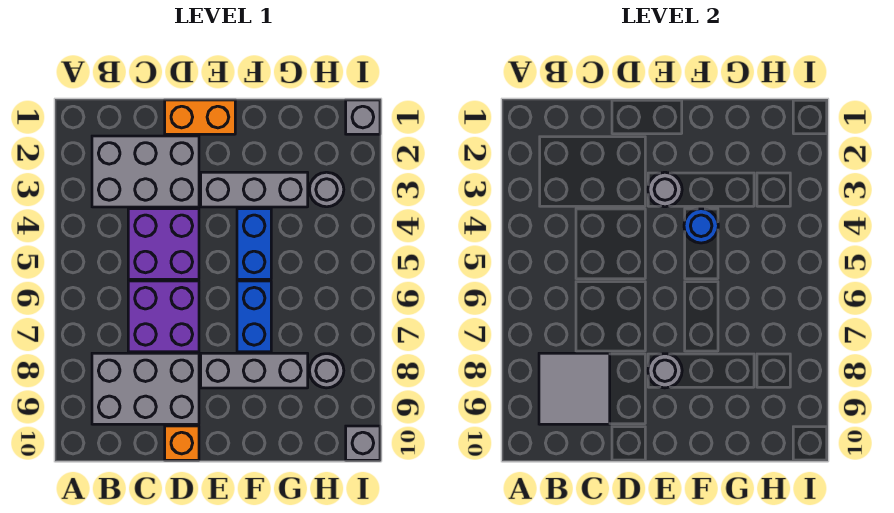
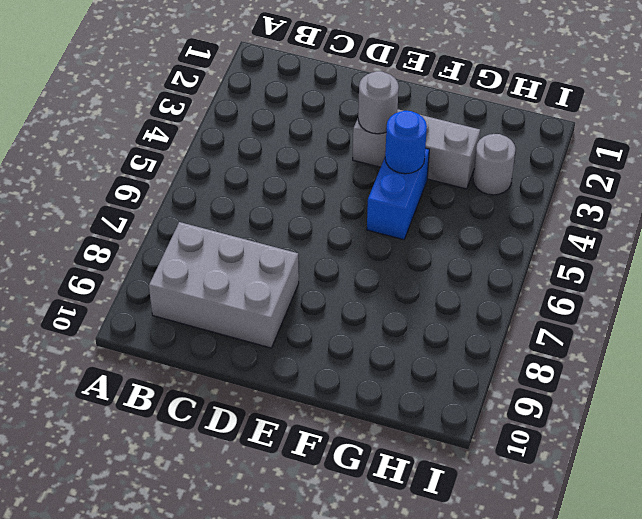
none -> grey brick B2:D3 level 1
none -> purple brick C4:D5 level 1
none -> purple brick C6:D7 level 1

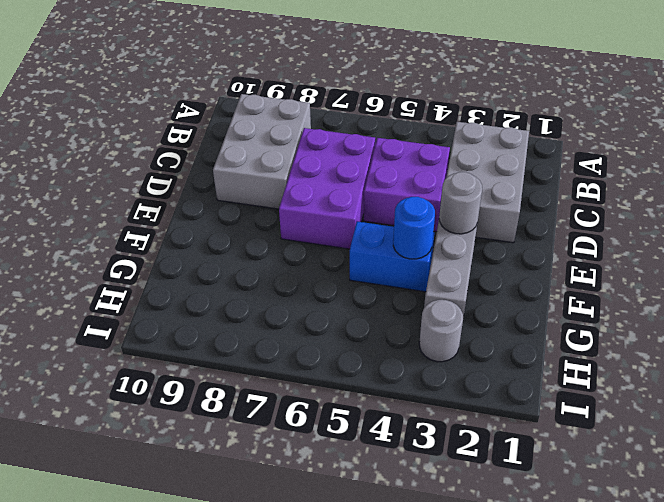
purple brick C6:E7 level 1 -> purple brick C6:D7 level 1
none -> orange brick D1:E1 level 1
none -> orange brick D10 level 1
none -> grey brick E8:G8 level 1

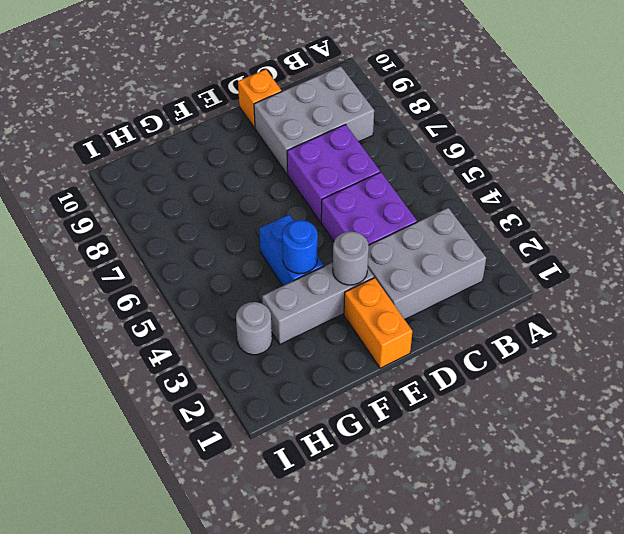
orange brick E1:E2 level 1 -> orange brick D1:E1 level 1
none -> grey brick E8:G8 level 1
none -> blue brick F6:F7 level 1
none -> grey round brick H8 level 1

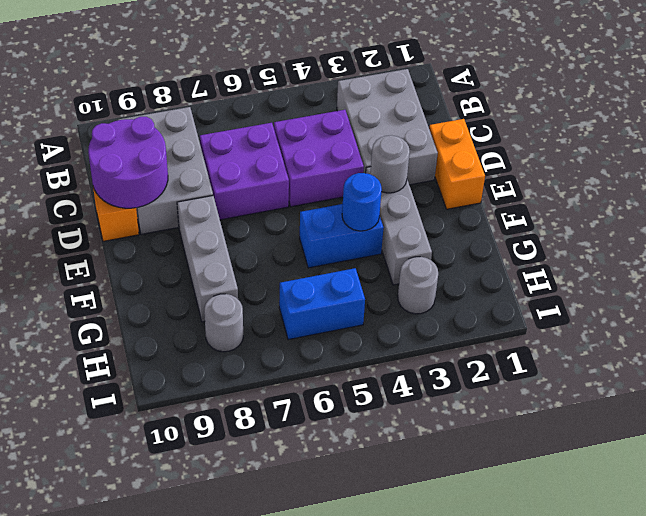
purple round brick C9:D10 level 2 -> grey tile B8:C9 level 2
blue brick H5:H6 level 1 -> blue brick F6:F7 level 1
none -> grey brick I1 level 1
none -> grey brick I10 level 1
none -> grey round brick E8 level 2

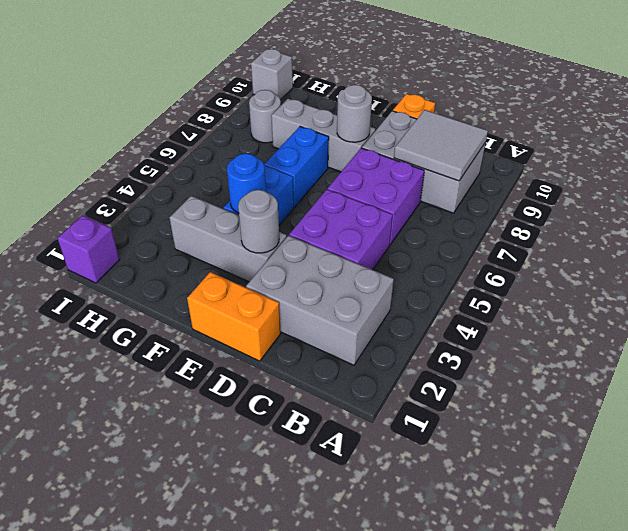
purple brick I1 level 1 -> grey brick I1 level 1
none -> grey round brick H3 level 1

